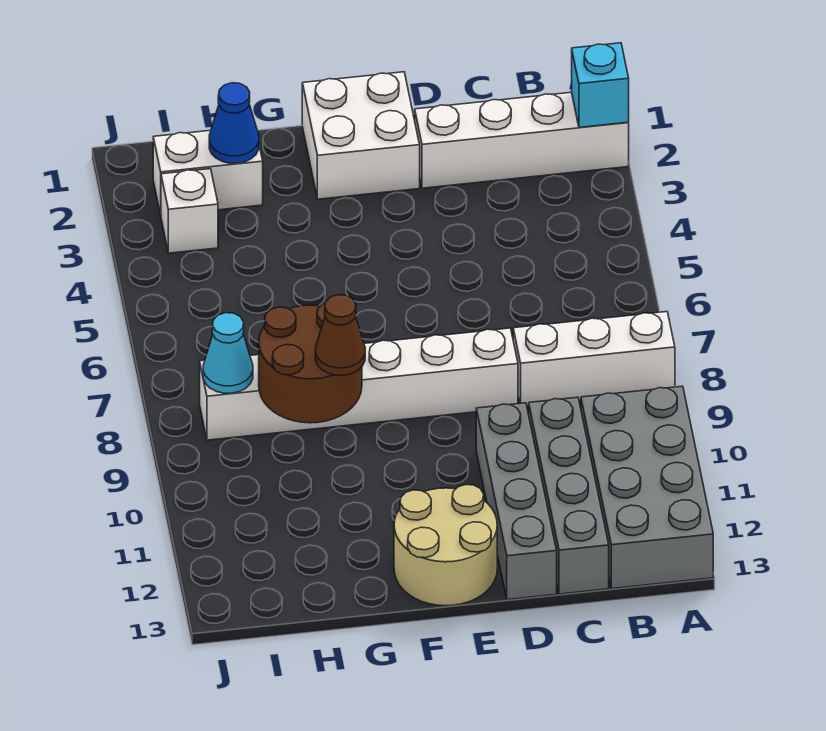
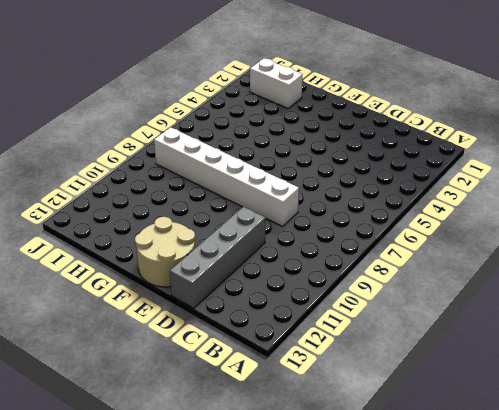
none -> white brick A2:D2 level 1
none -> white brick A8:C8 level 1
none -> grey brick A10:B13 level 1

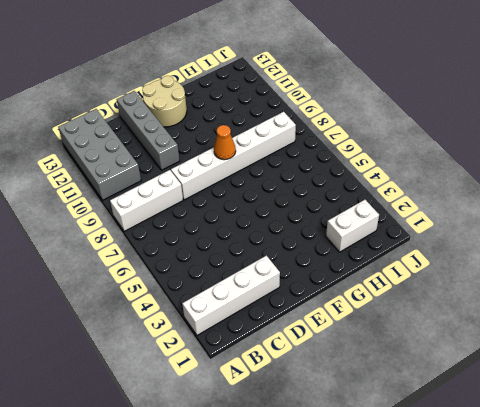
orange cone F8 level 2 -> none
none -> grey brick C10:C13 level 1
none -> white brick E1:F2 level 1
none -> white brick I3 level 1

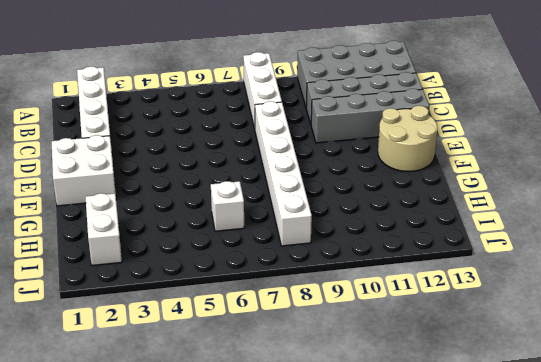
white brick H6 level 1 -> white brick I3 level 1
none -> cyan brick A2 level 2
none -> brown round brick G8:H9 level 2
none -> blue cone H2 level 2

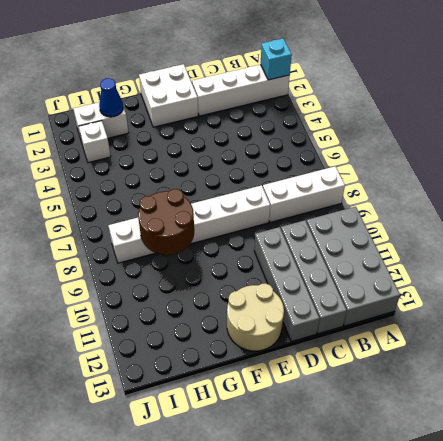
none -> cyan cone I8 level 2
none -> brown cone G9 level 3

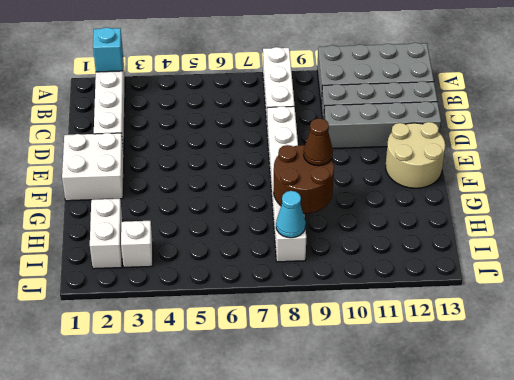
none -> blue cone H2 level 2

